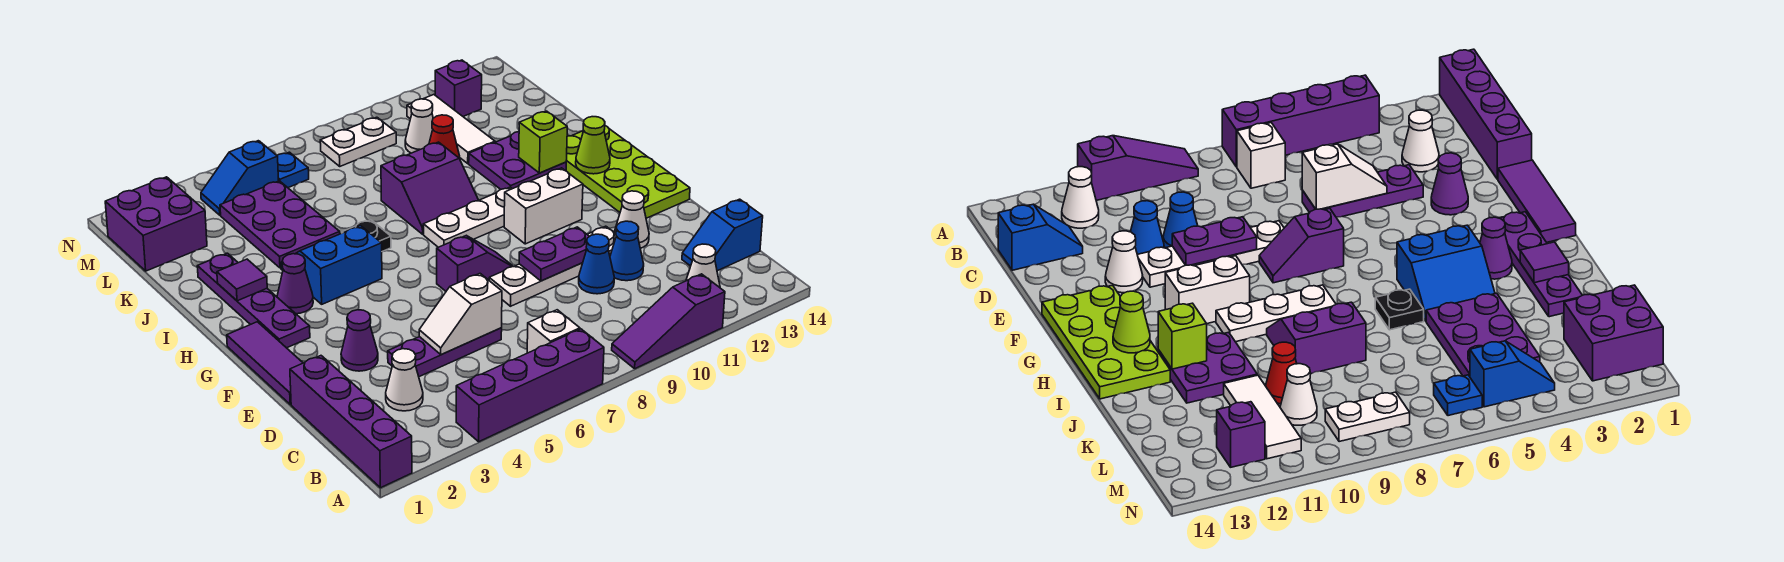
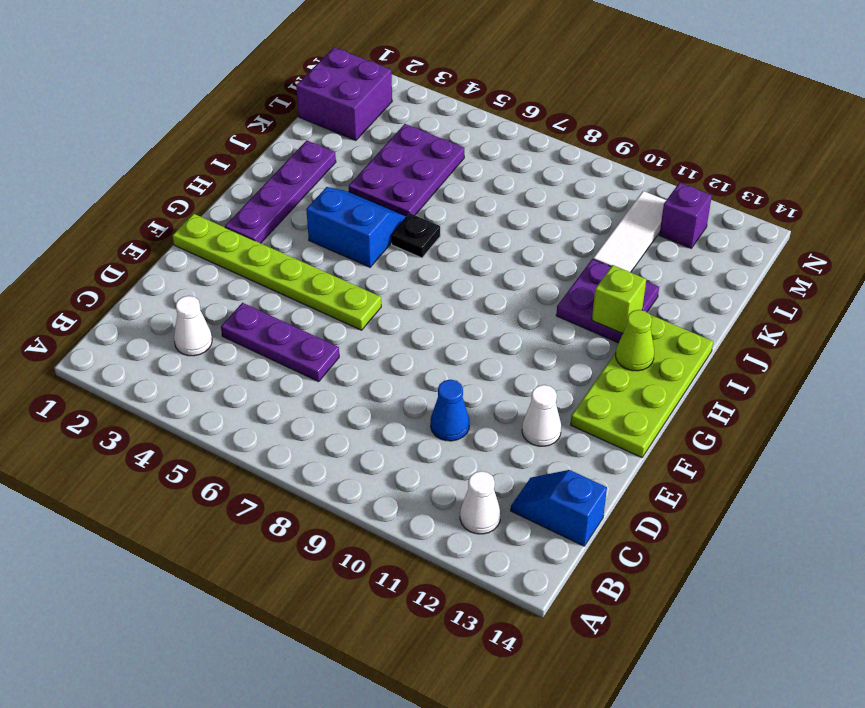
lime plate F1:F6 level 1 -> purple tile E1:G1 level 1
none -> purple brick A1:D1 level 1
none -> purple brick A4:A7 level 1
none -> purple slope A9:A11 level 1 top 11
none -> white brick B7 level 1

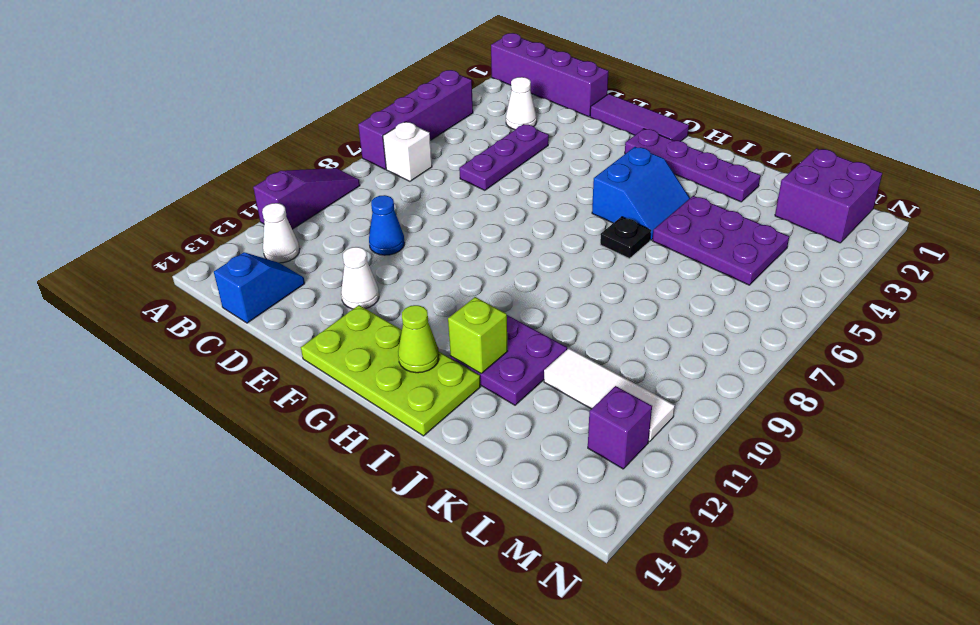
none -> blue cone D11 level 1
none -> purple cone E3 level 1
none -> white plate E8:E11 level 1
none -> purple slope F7:F8 level 1 top 7

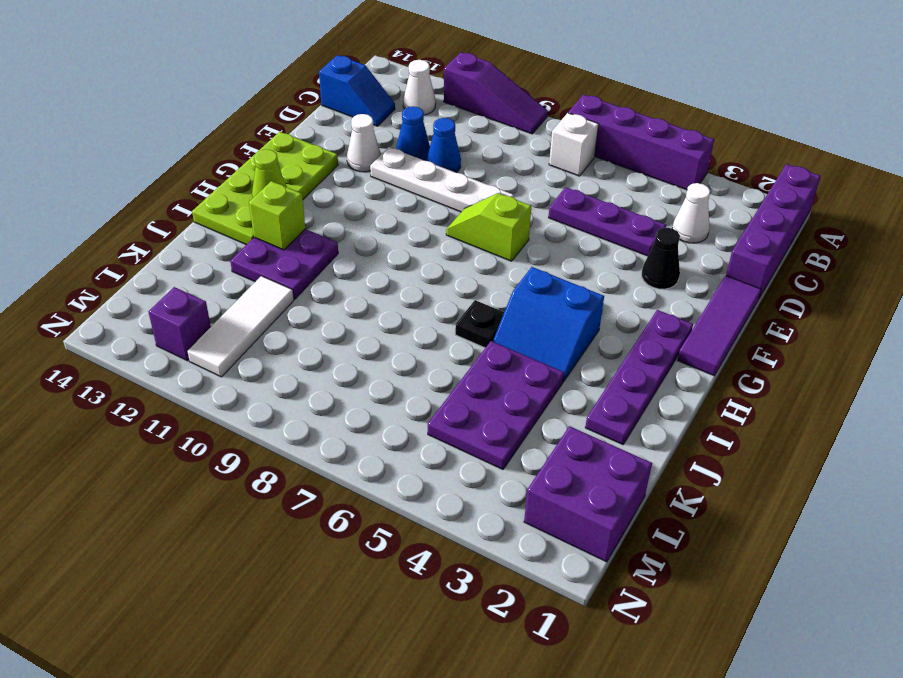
black cone E3 level 1 -> purple cone E3 level 1
lime slope F7:F8 level 1 top 7 -> purple slope F7:F8 level 1 top 7
none -> white brick G10:G11 level 1
none -> purple cone H3 level 1
none -> white plate H8:H10 level 1
none -> purple slope I8:J9 level 1 top J

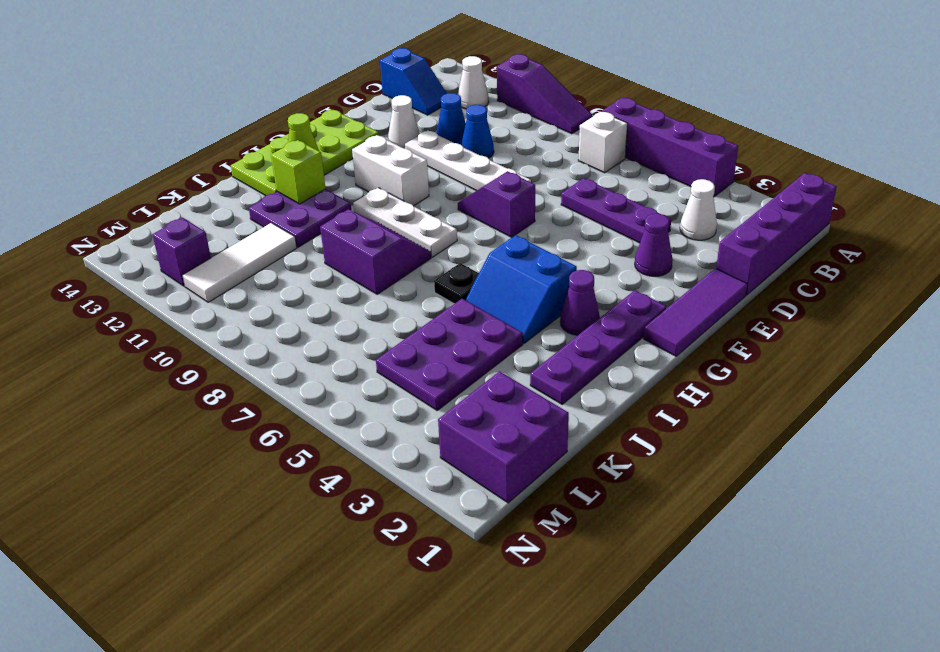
none -> red cone K10 level 1
none -> white cone L10 level 1
none -> blue slope M4:M5 level 1 top 5
none -> blue plate M6 level 1

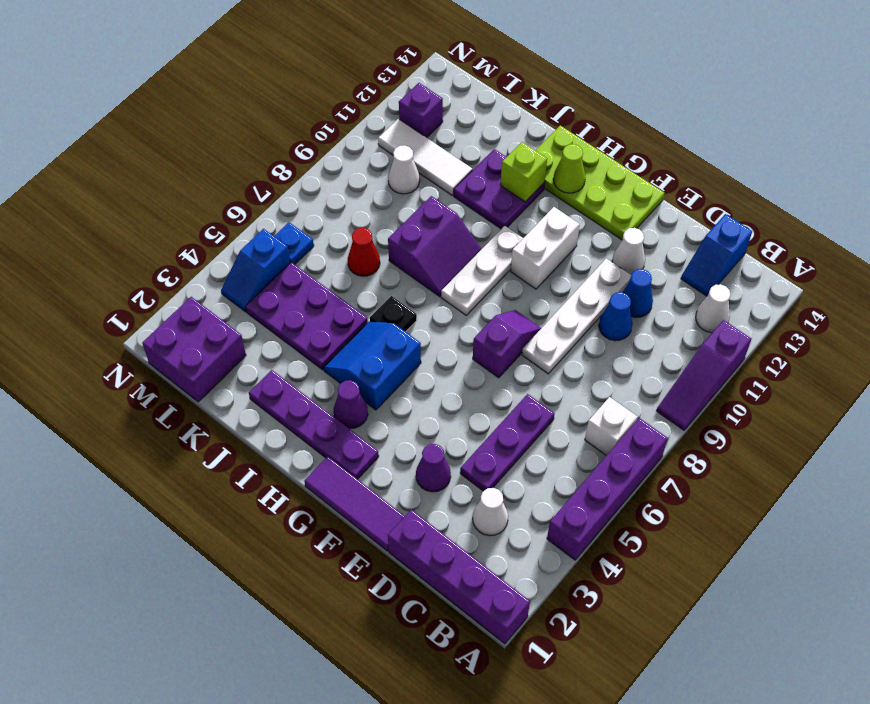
red cone K7 level 1 -> red cone K10 level 1
none -> white plate M8:M9 level 1
none -> white slope D5:D6 level 2 top 6
none -> purple plate E9:E10 level 2
none -> purple tile I2 level 2

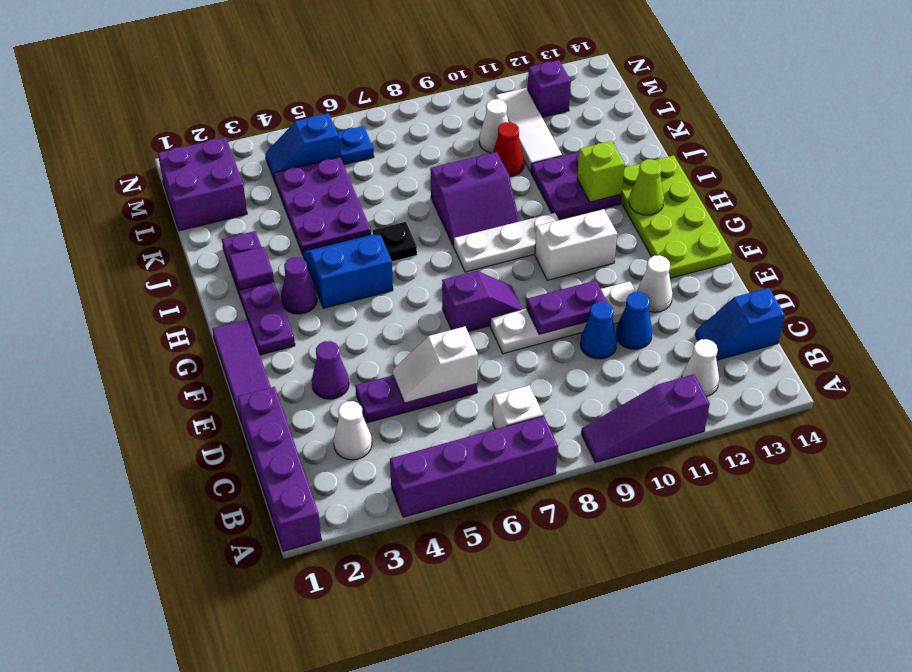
none -> white plate M8:M9 level 1

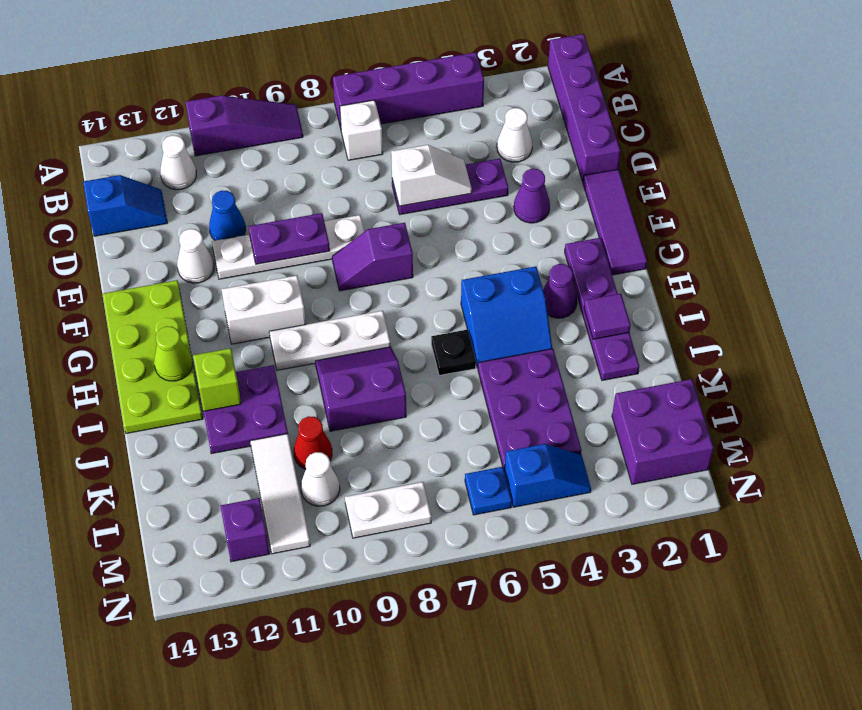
none -> blue cone D10 level 1

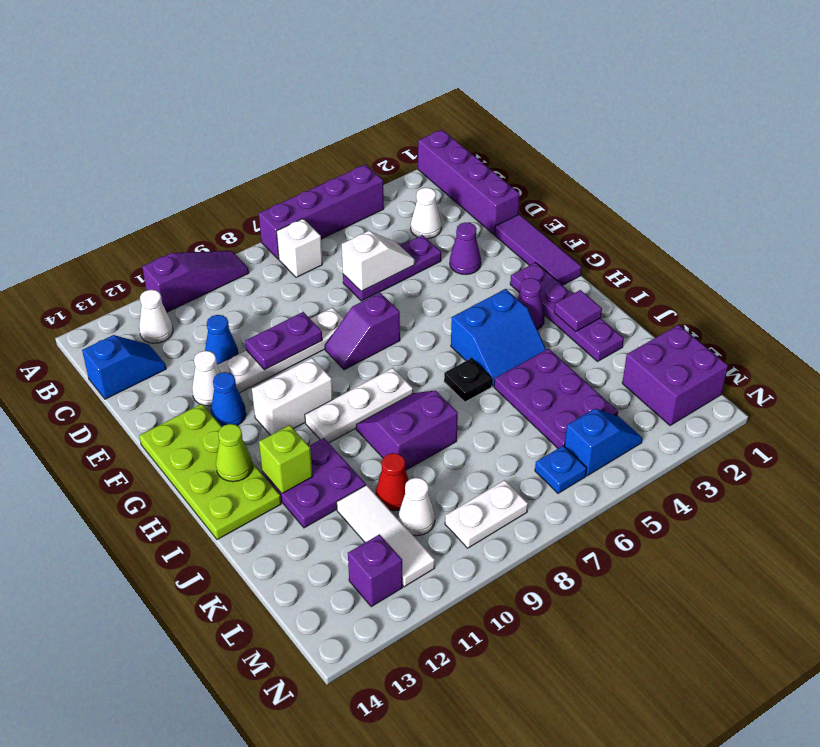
blue cone F12 level 1 -> blue cone D10 level 1

